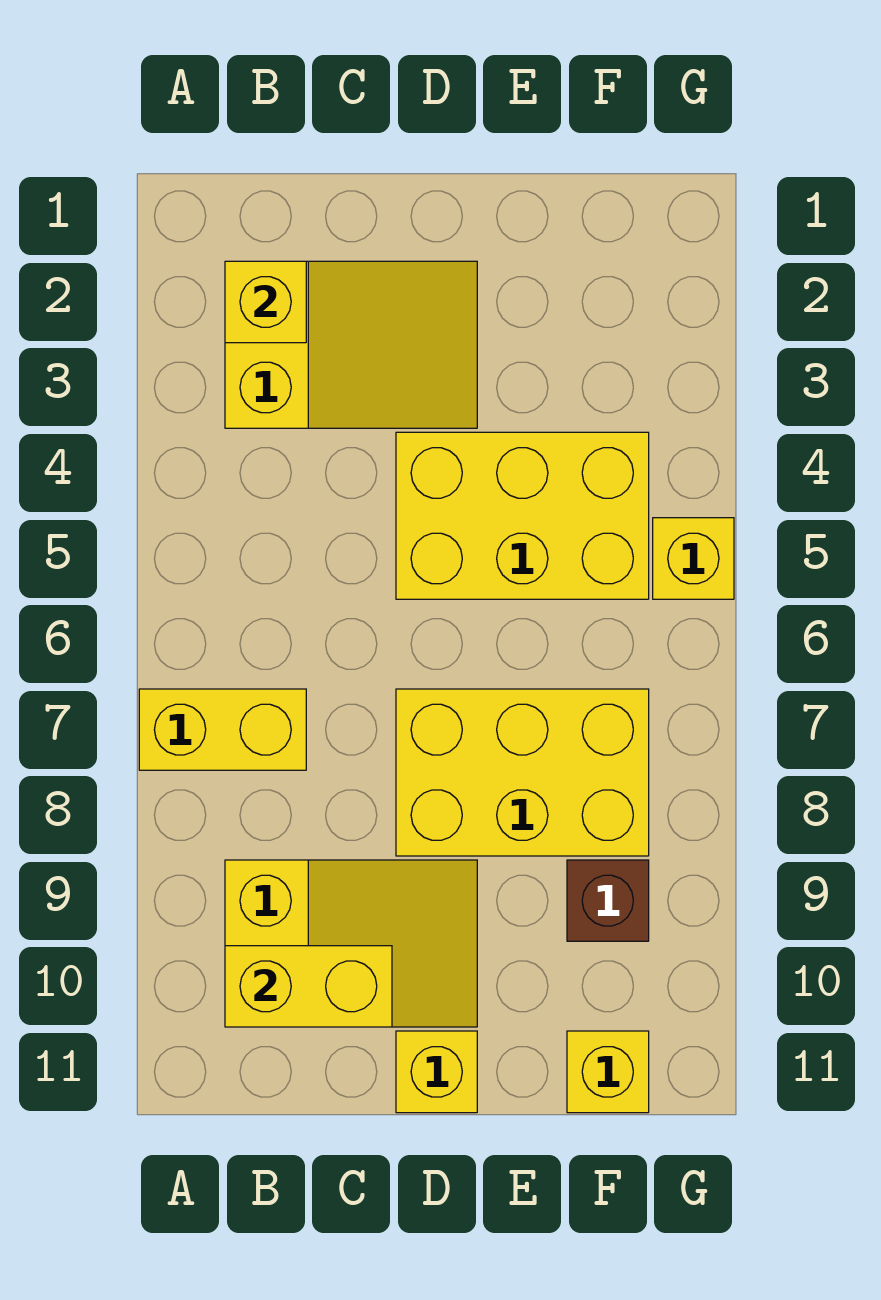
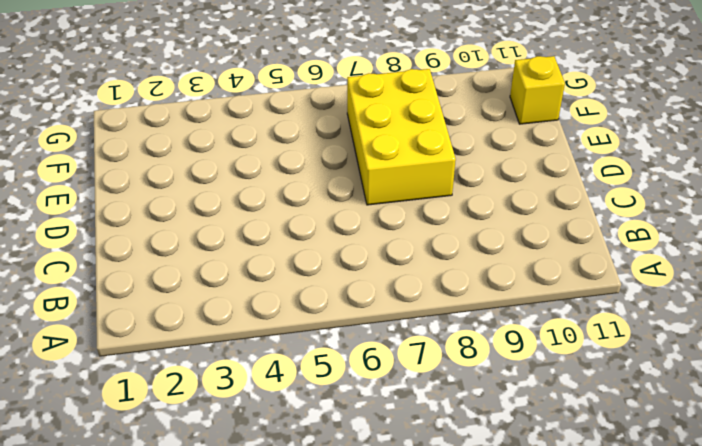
none -> yellow brick A7:B7 level 1
none -> yellow slope B2:D3 level 1 top B

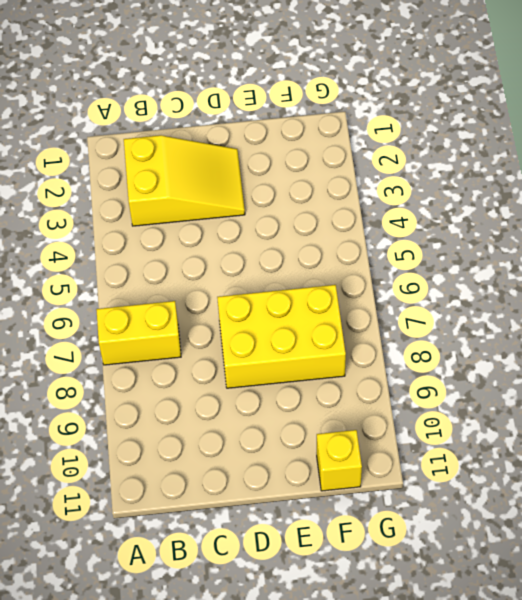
none -> yellow slope B9:D10 level 1 top B
none -> yellow brick D4:F5 level 1

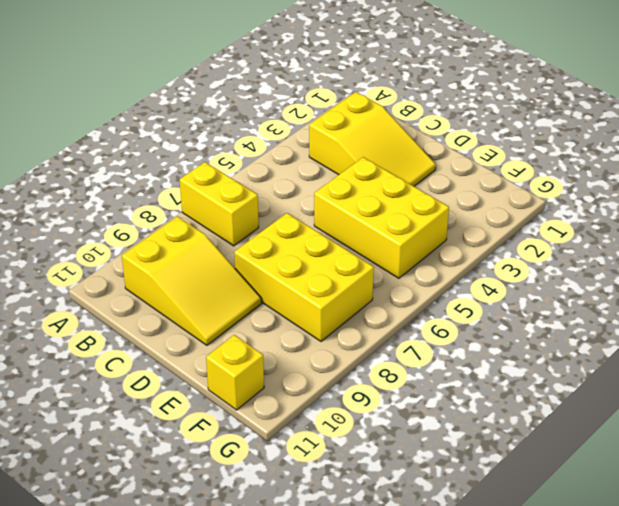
none -> yellow brick D11 level 1
none -> brown brick F9 level 1

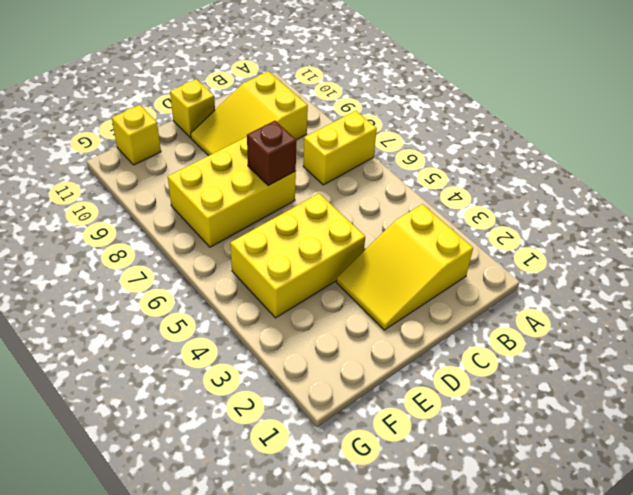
brown brick D7 level 2 -> brown brick F9 level 1
none -> yellow brick G5 level 1
none -> yellow brick B2 level 2

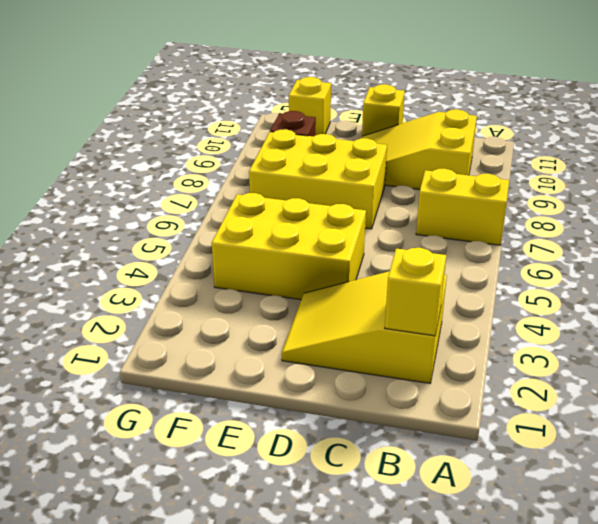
none -> yellow brick G5 level 1
none -> yellow brick B10:C10 level 2

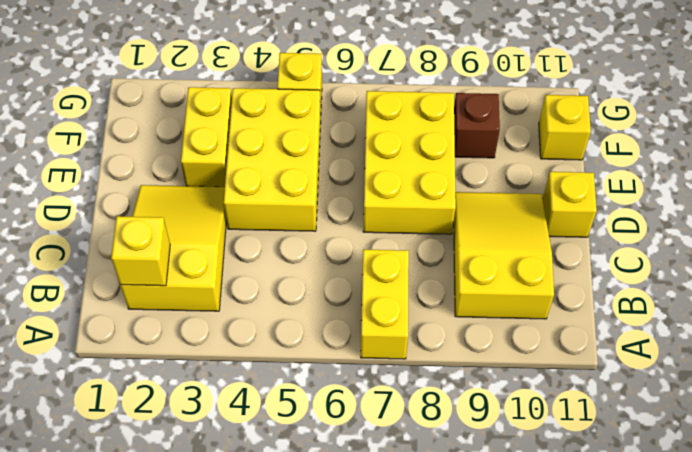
yellow brick E3:F3 level 1 -> yellow brick B10:C10 level 2

